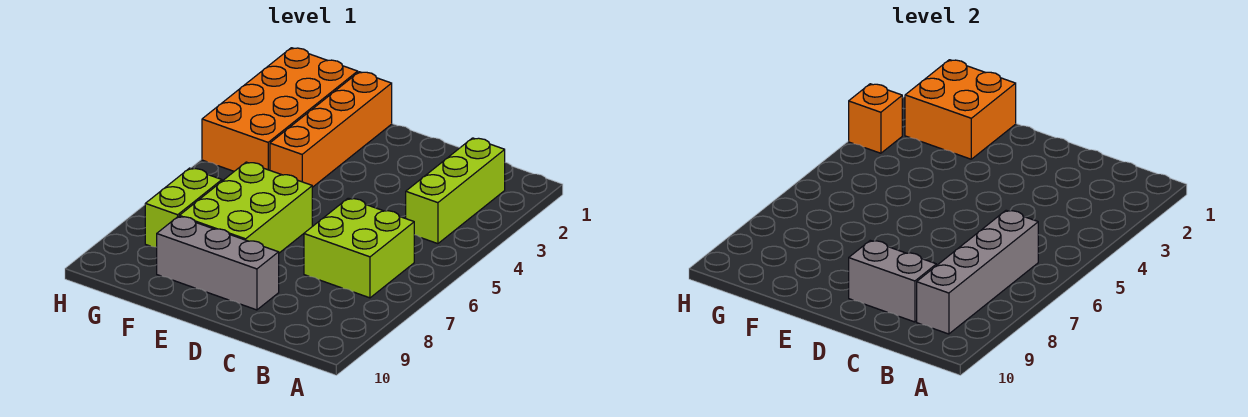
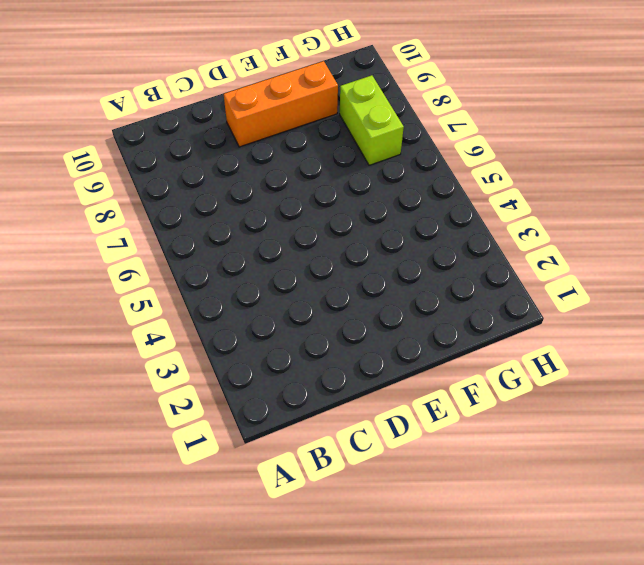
orange brick D9:F9 level 1 -> grey brick D9:F9 level 1
none -> lime brick B2:B4 level 1
none -> lime brick B6:C7 level 1

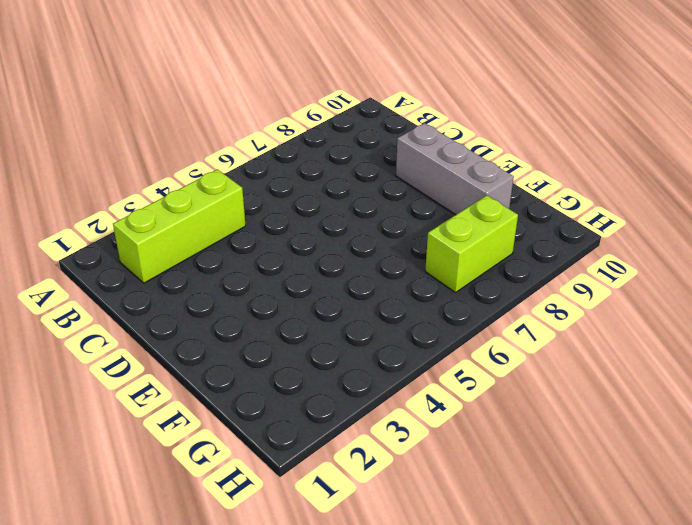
none -> lime brick B6:C7 level 1
none -> lime brick E6:F8 level 1

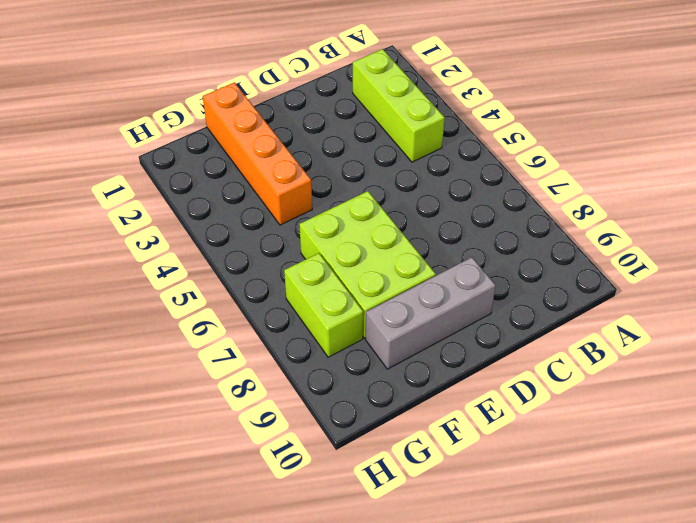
none -> lime brick B6:C7 level 1
none -> orange brick G1:H4 level 1

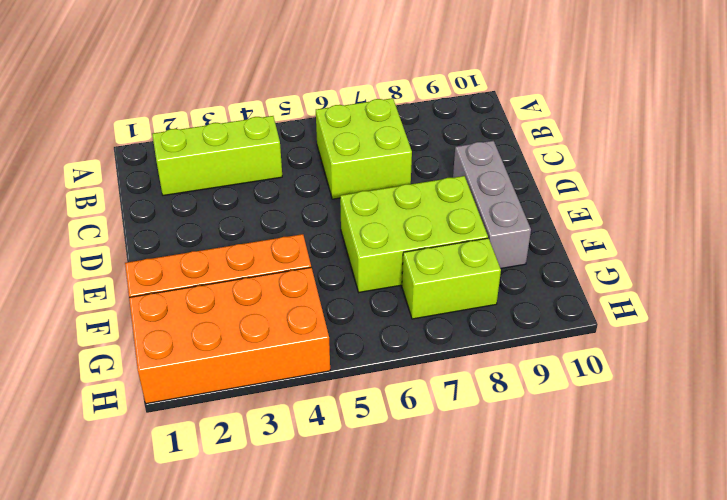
none -> grey brick B6:B9 level 2
none -> grey brick C9:D9 level 2

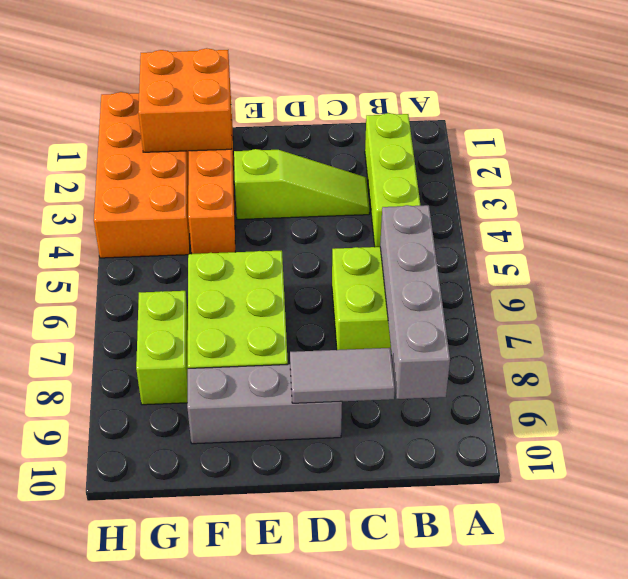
lime slope C3:E3 level 1 top E -> none
grey tile C9:D9 level 2 -> grey brick C9:D9 level 2
none -> orange brick H3 level 2

